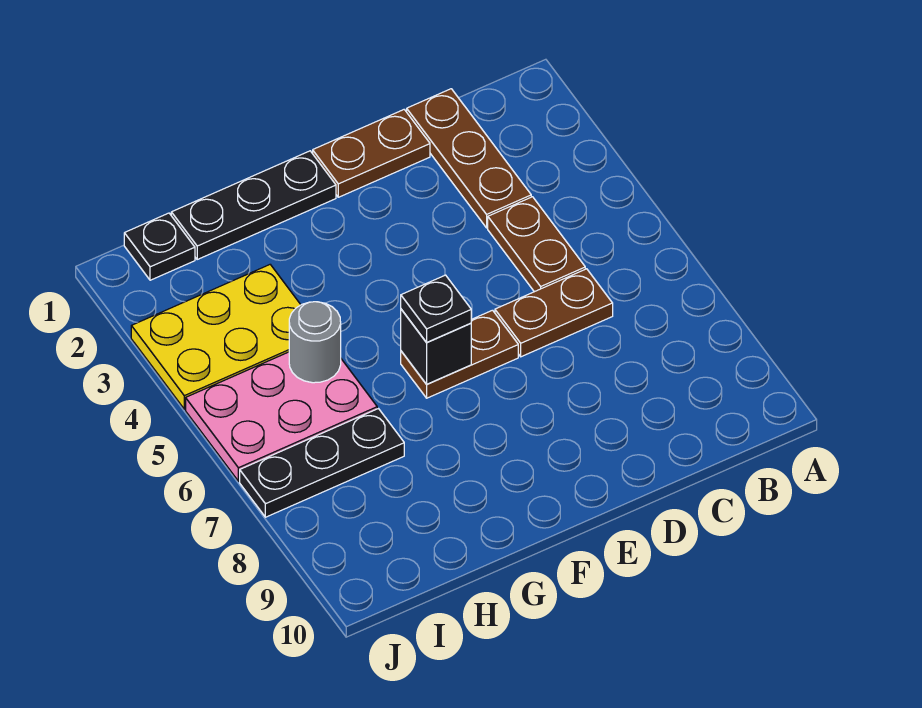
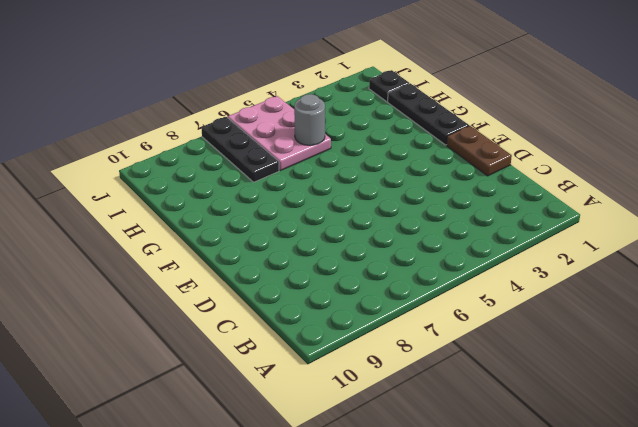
none -> brown plate C1:C3 level 1
none -> brown plate C4:C5 level 1
none -> brown plate C6:D6 level 1

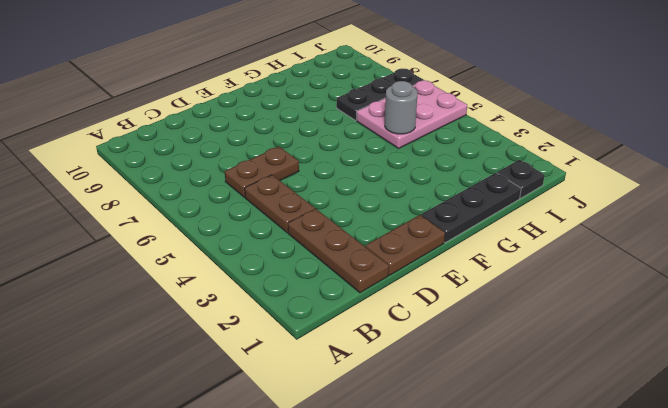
none -> brown plate E6:F6 level 1
none -> yellow plate H3:J4 level 1
none -> black brick F6 level 2

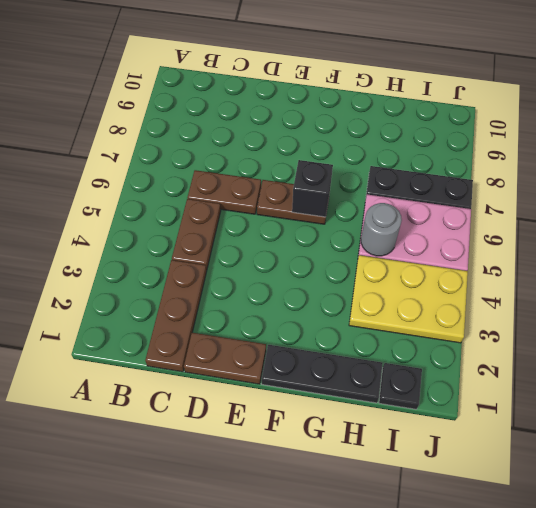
none -> black plate F6 level 3

